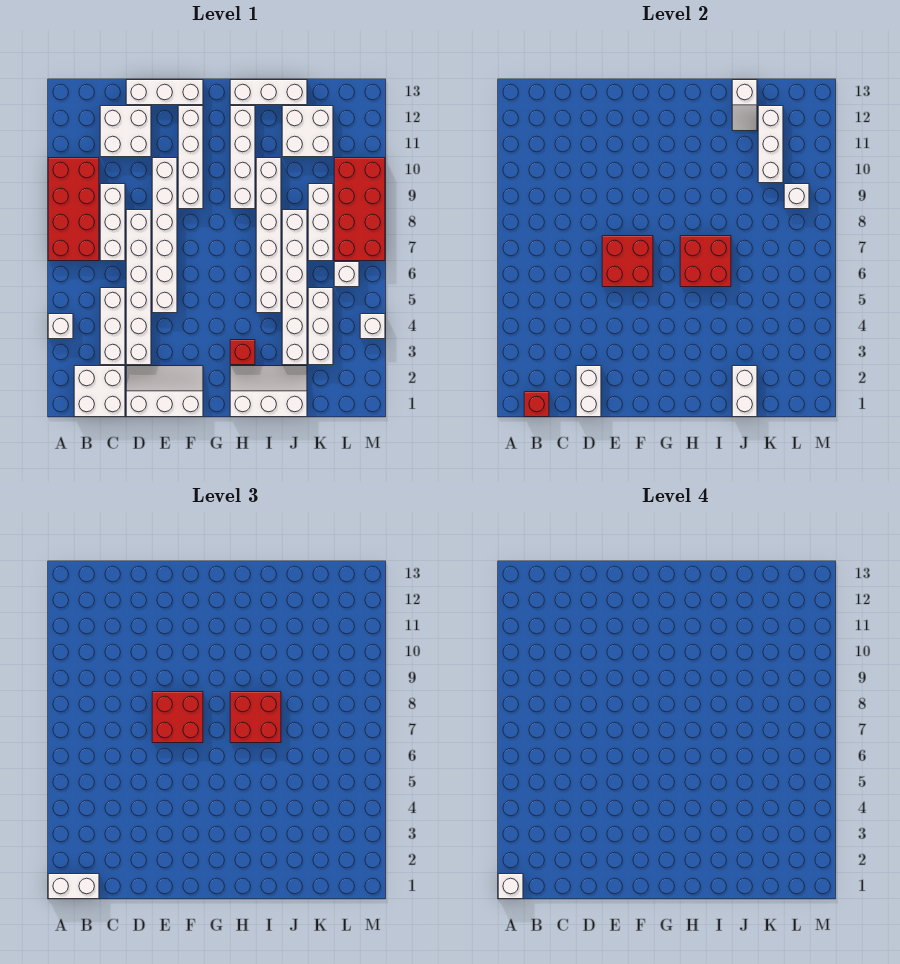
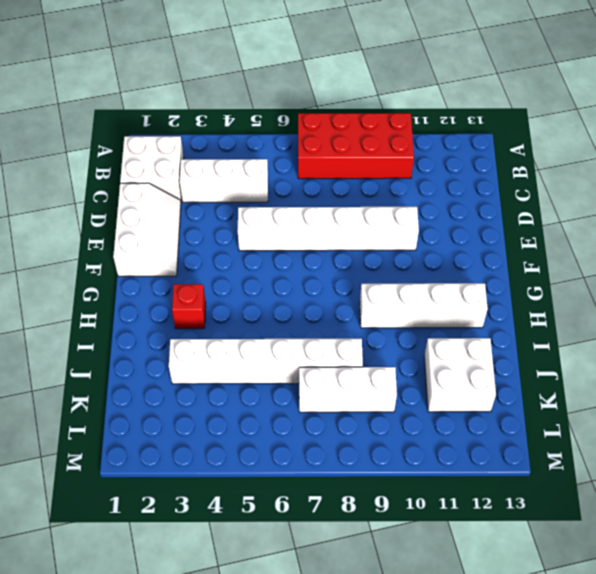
none -> white brick A4 level 1
none -> white brick C7:C9 level 1
none -> white brick C11:D12 level 1
none -> white brick D3:D8 level 1

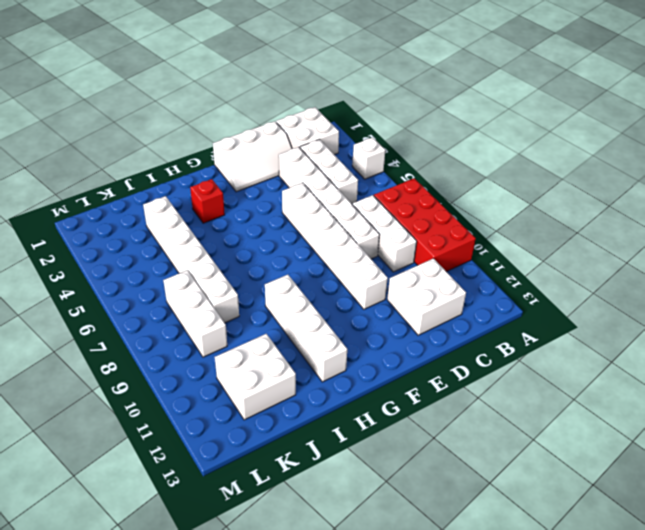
none -> white brick D13:F13 level 1
none -> white brick F9:F12 level 1
none -> white slope H1:J2 level 1 top 1
none -> white brick H13:J13 level 1

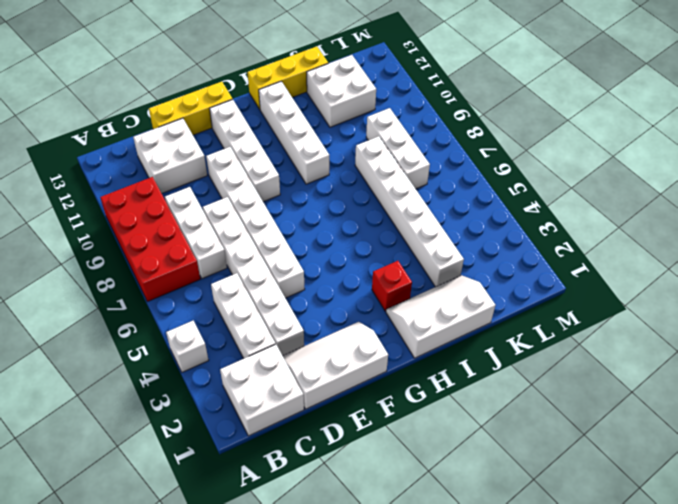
yellow brick D13:F13 level 1 -> white brick D13:F13 level 1
yellow brick H13:J13 level 1 -> white brick H13:J13 level 1
none -> white brick I5:I10 level 1
none -> white brick K3:K5 level 1
none -> white brick L6 level 1
none -> red brick L7:M10 level 1

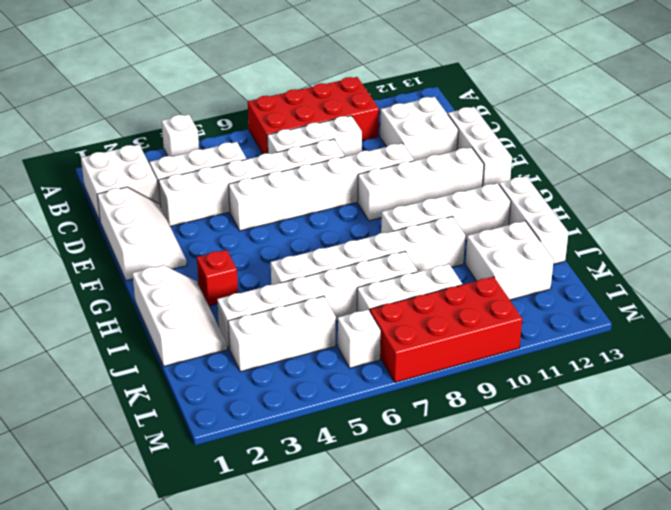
none -> white brick M4 level 1
none -> red brick B1 level 2
none -> white brick D1:D2 level 2
none -> red brick E6:F7 level 2

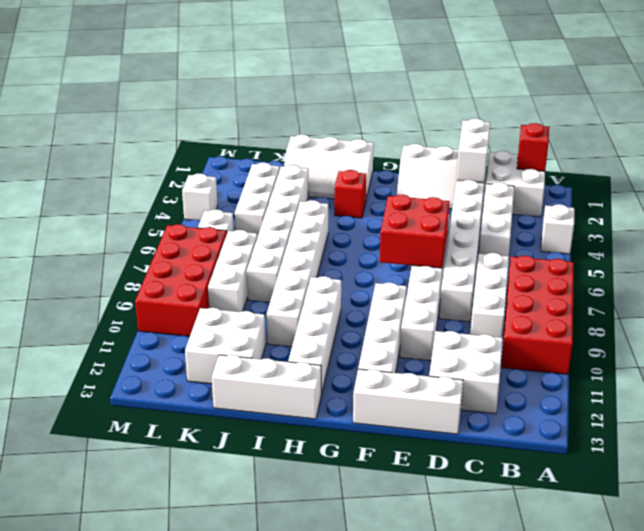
none -> red brick H6:I7 level 2
none -> white brick J1:J2 level 2
none -> white slope J12:J13 level 2 top 13
none -> white brick K10:K12 level 2

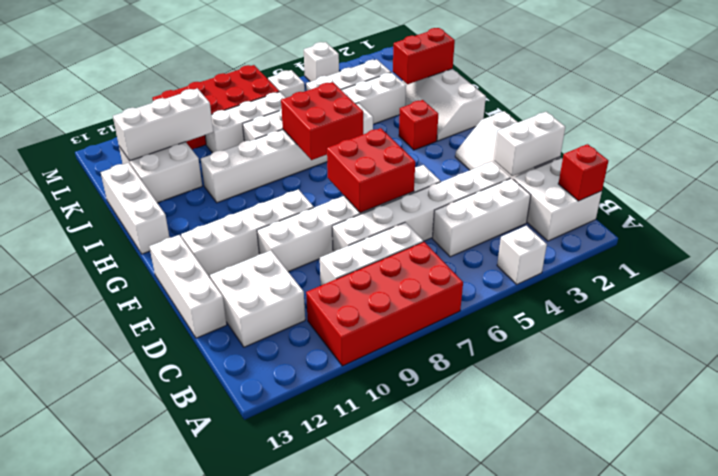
red brick J1:J2 level 2 -> white brick J1:J2 level 2
none -> white brick H9:H12 level 1
none -> white slope J12:J13 level 2 top 13
none -> white brick L9 level 2
none -> white brick A1:B1 level 3

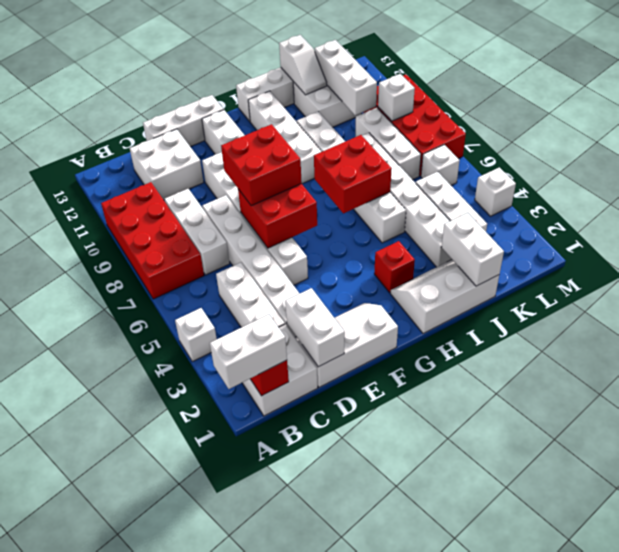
none -> red brick H7:I8 level 3
none -> white brick A1 level 4

